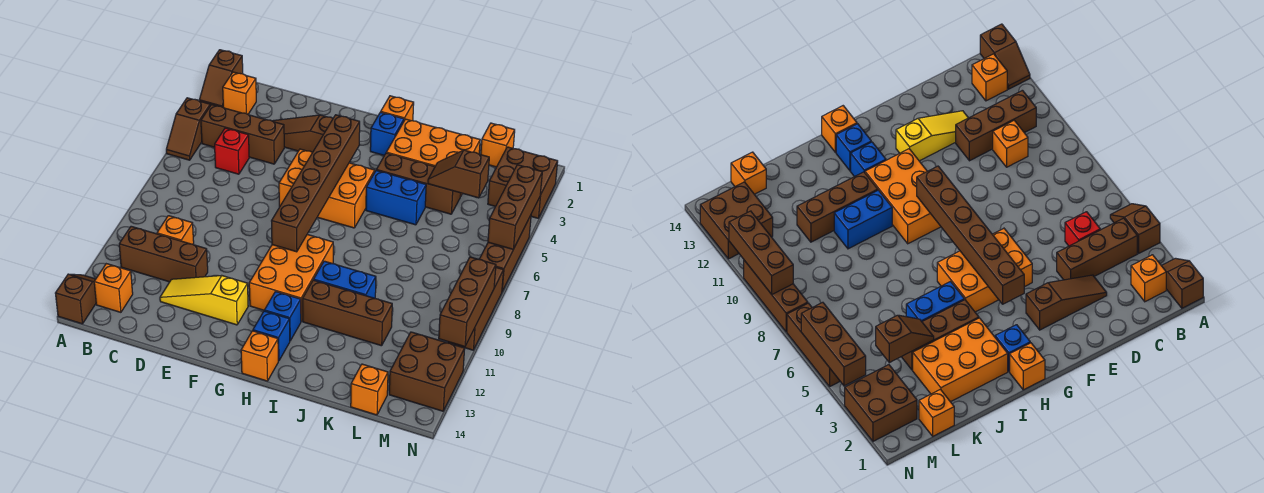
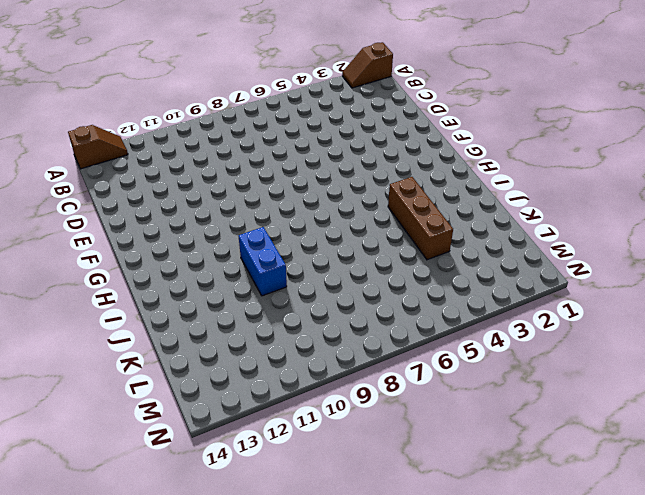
none -> brown slope A4:A5 level 1 top 4
none -> orange brick B2 level 1
none -> brown brick B4:D4 level 1
none -> brown brick B11:D11 level 1

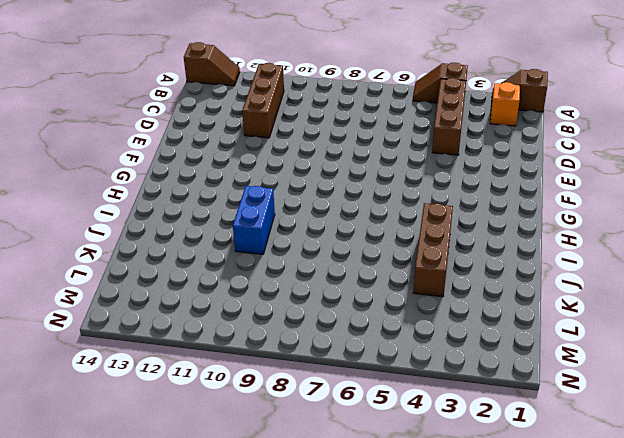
none -> orange brick B13 level 1
none -> red brick C5 level 1
none -> orange brick C10 level 1
none -> brown slope D3:F3 level 1 top F

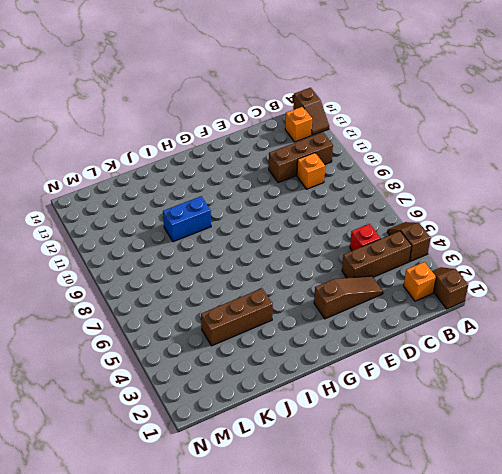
none -> yellow slope D12:F12 level 1 top F
none -> orange brick F5:H6 level 1
none -> orange brick G9:H11 level 1
none -> orange brick H1 level 1

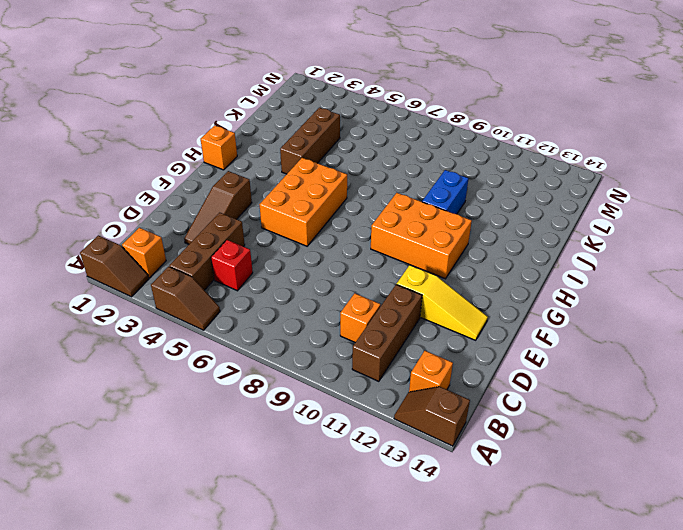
yellow slope E11:E13 level 1 top 11 -> yellow slope D12:F12 level 1 top F
none -> blue brick H2 level 1
none -> blue brick H12 level 1
none -> blue brick H13 level 1
none -> orange brick H14 level 1

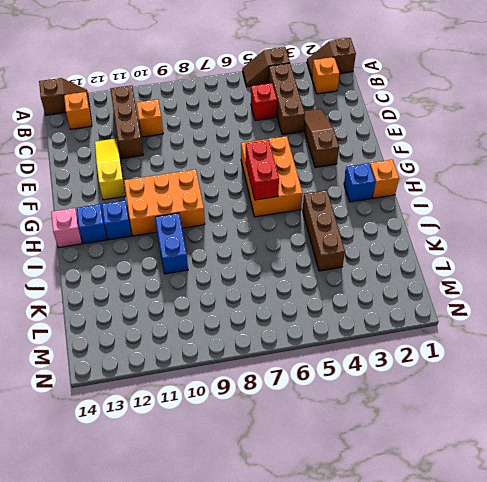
red brick G6:H6 level 2 -> brown brick G4:G9 level 2
pink brick H14 level 1 -> orange brick H14 level 1
none -> orange brick I2:K3 level 1
none -> blue brick I5:J5 level 1
none -> brown brick I11:K11 level 1
none -> orange brick L1 level 1

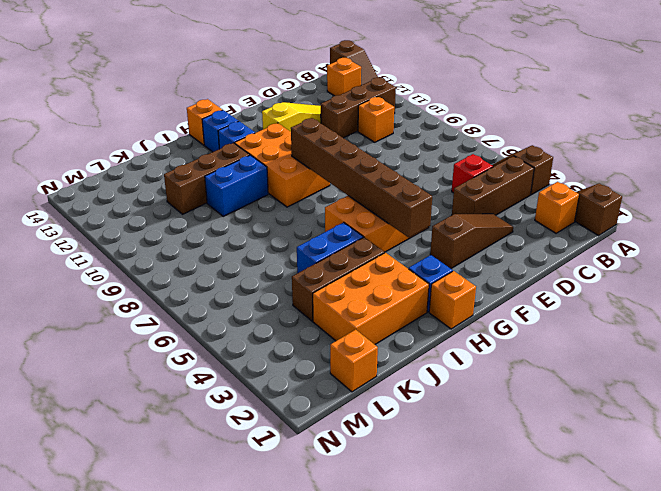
none -> orange brick L14 level 1
none -> brown brick M2:N3 level 1
none -> brown brick M12:N13 level 1
none -> brown brick N5:N7 level 1

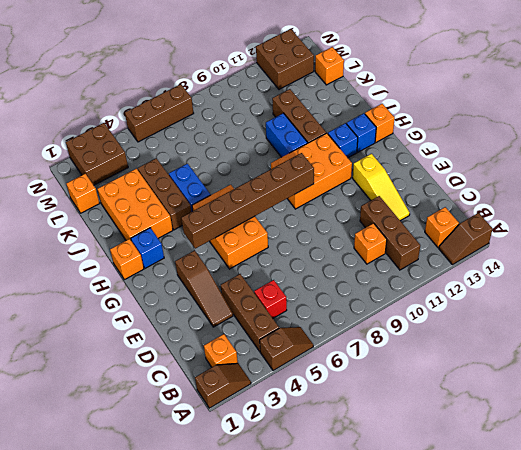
none -> brown brick N8:N10 level 1
none -> brown slope K4:L4 level 2 top L
none -> brown brick N4:N6 level 2
none -> brown brick N9:N11 level 2

